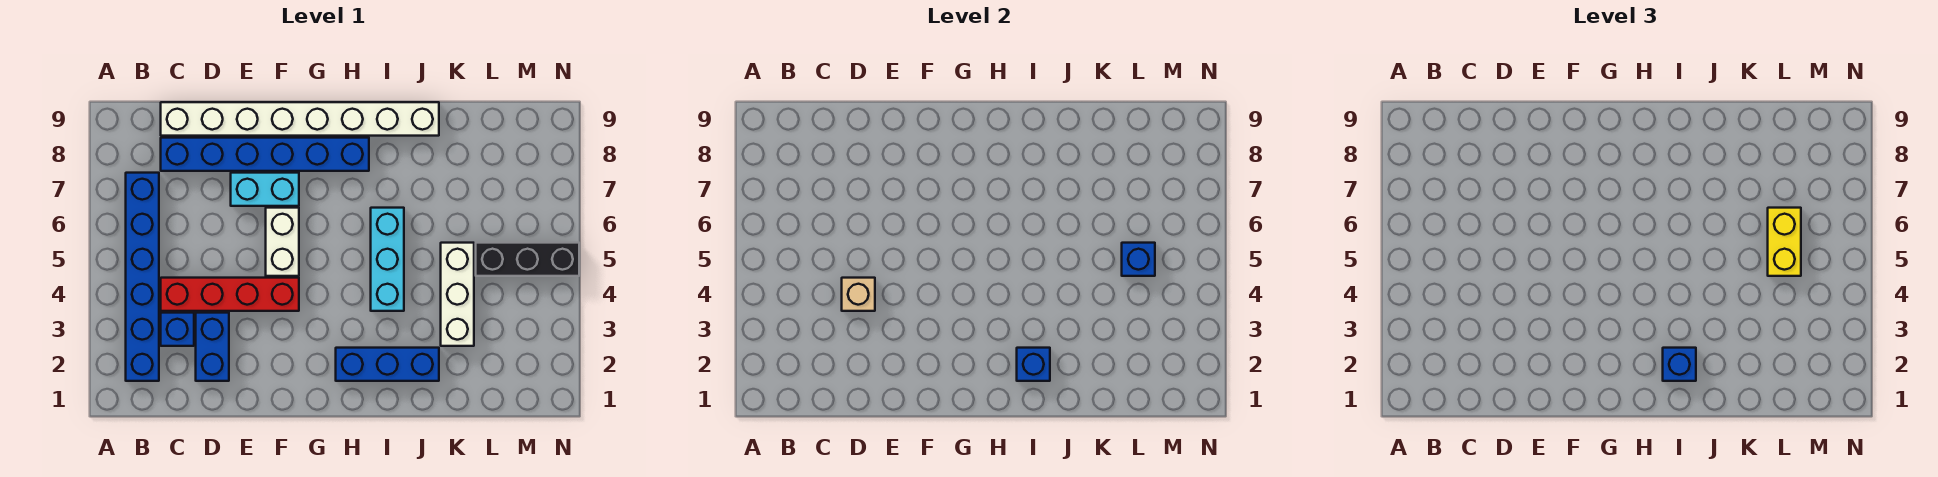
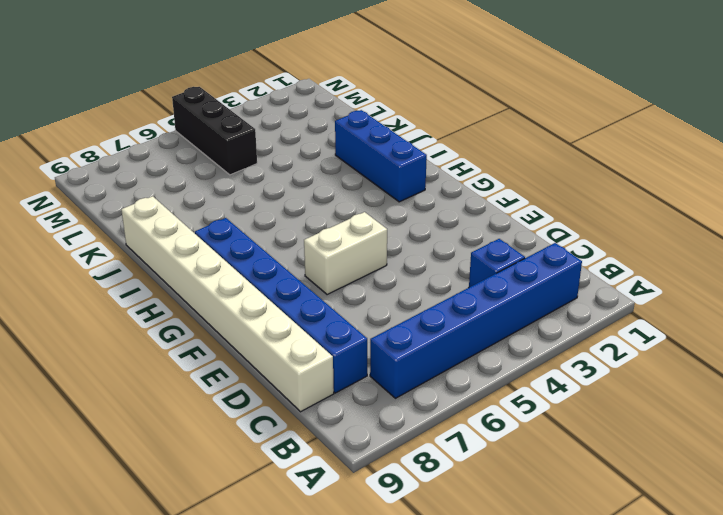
none -> red brick C4:F4 level 1
none -> blue brick D2:D3 level 1
none -> cyan brick E7:F7 level 1

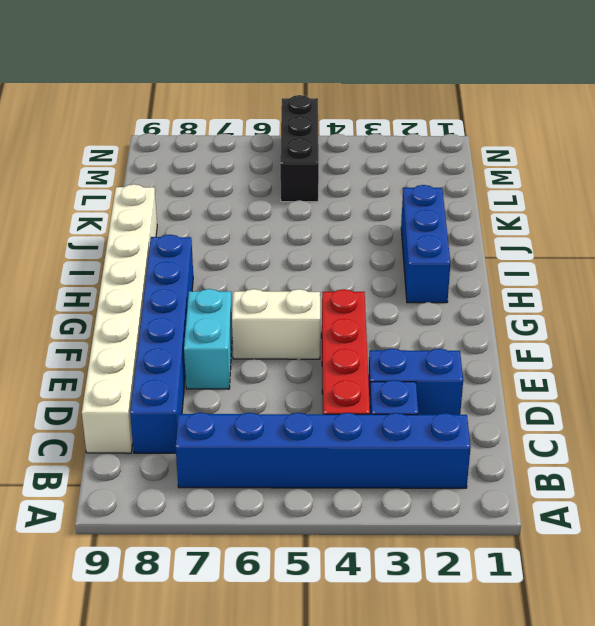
none -> cyan brick I4:I6 level 1
none -> white brick K3:K5 level 1
none -> tan brick D4 level 2

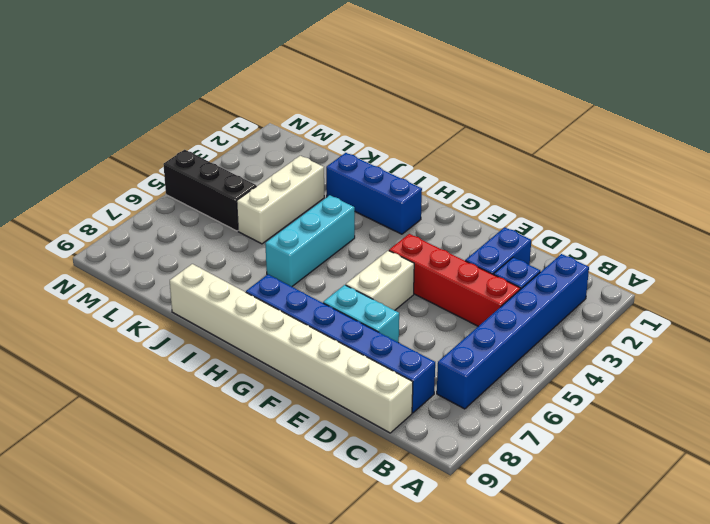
none -> tan brick D4 level 2
none -> blue brick I2 level 2
none -> blue brick L5 level 2

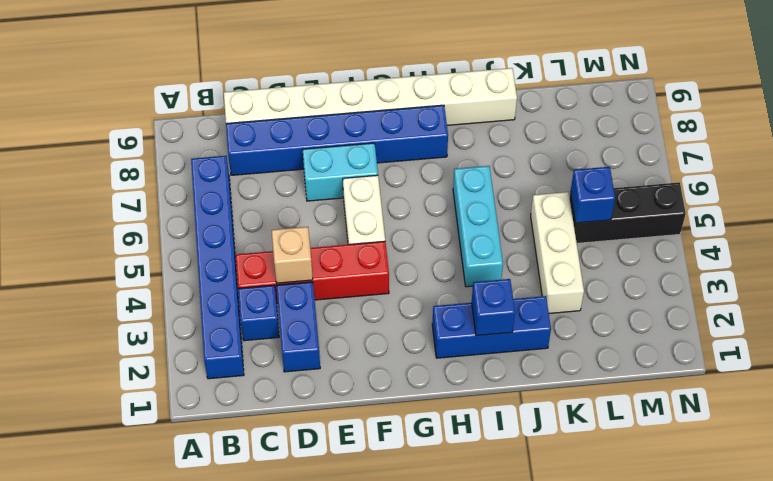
none -> blue brick I2 level 3
none -> yellow brick L5:L6 level 3

